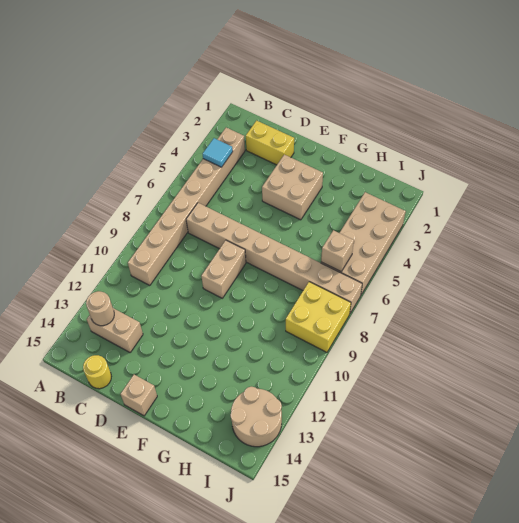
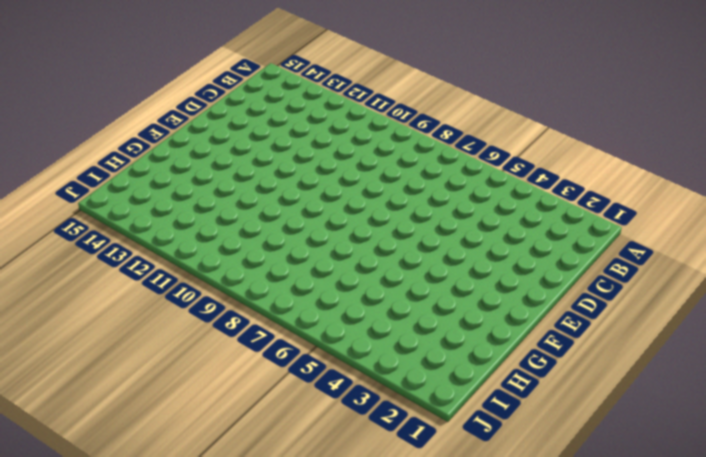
none -> tan brick B3:B10 level 1
none -> tan brick B13:C13 level 1
none -> yellow brick C2:D2 level 1

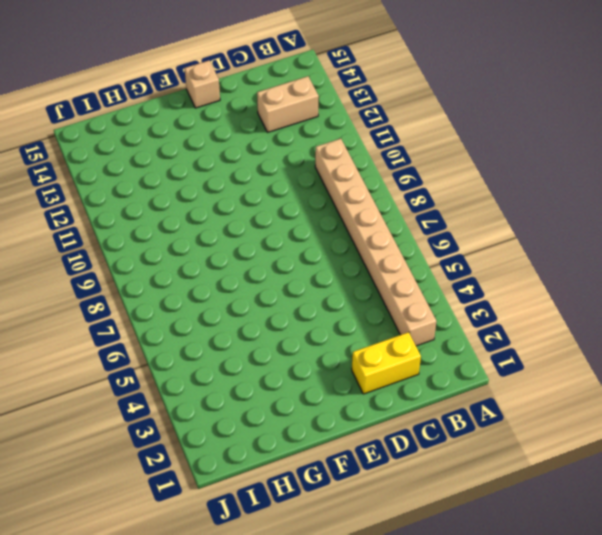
none -> tan brick C7:J7 level 1
none -> yellow round brick C15 level 1
none -> tan brick E3:F4 level 1

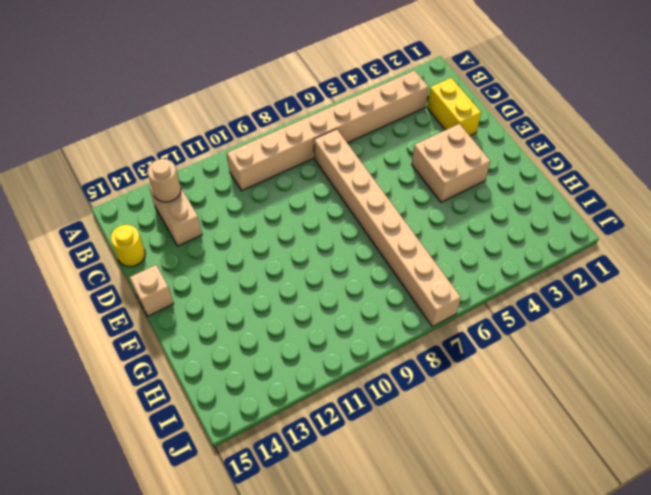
none -> tan brick E8:E9 level 1
none -> tan brick I3:J6 level 1
none -> yellow brick I8:J9 level 1

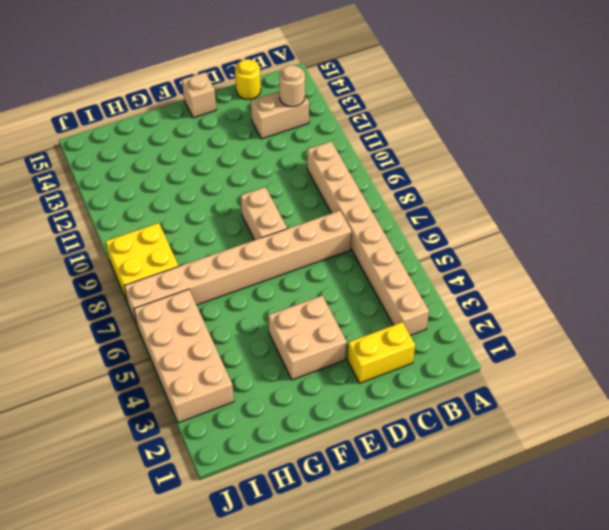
none -> tan round brick I13:J14 level 1
none -> cyan tile B4 level 2
none -> tan brick I6 level 2

